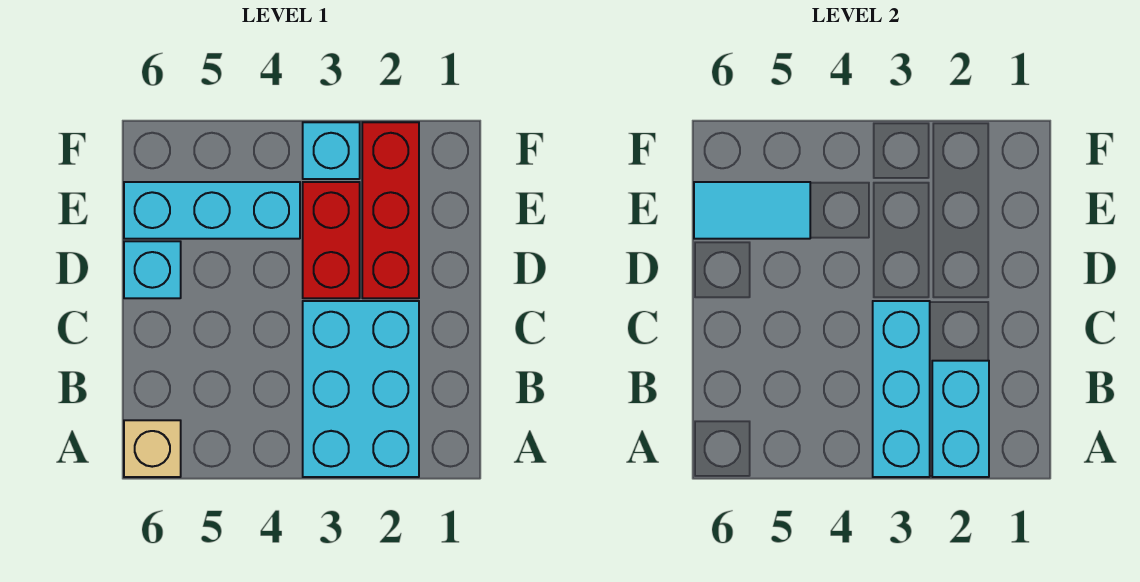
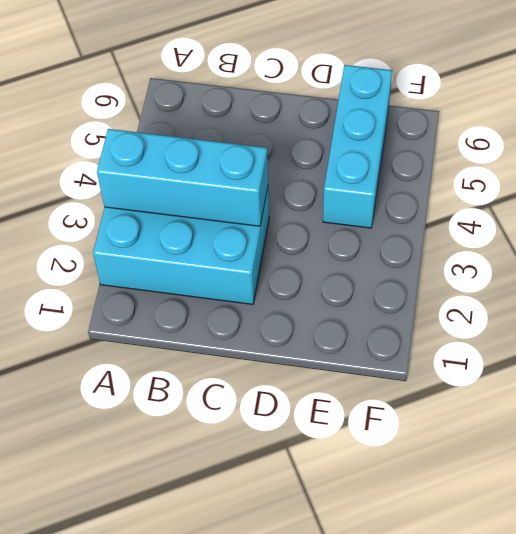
none -> tan brick A6 level 1
none -> red brick D2:F2 level 1

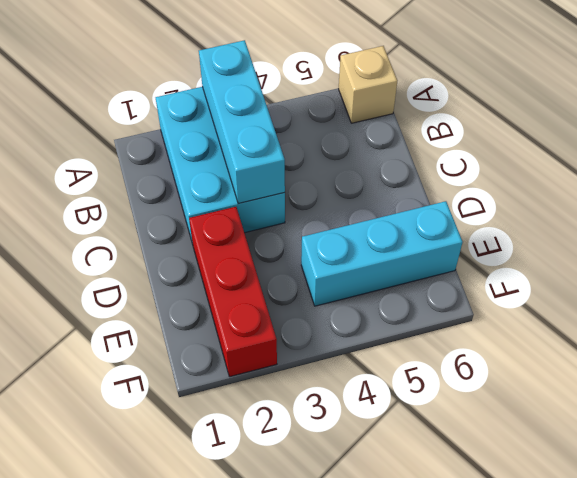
none -> red brick D3:E3 level 1
none -> cyan brick D6 level 1

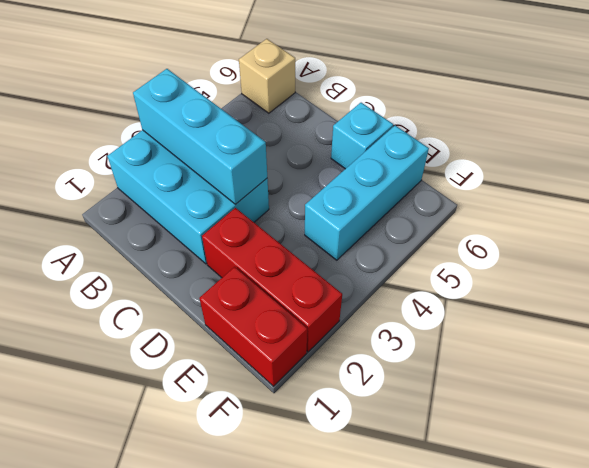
red brick E1:F1 level 1 -> red brick D3:E3 level 1
none -> cyan brick F3 level 1
none -> cyan brick A2:B2 level 2

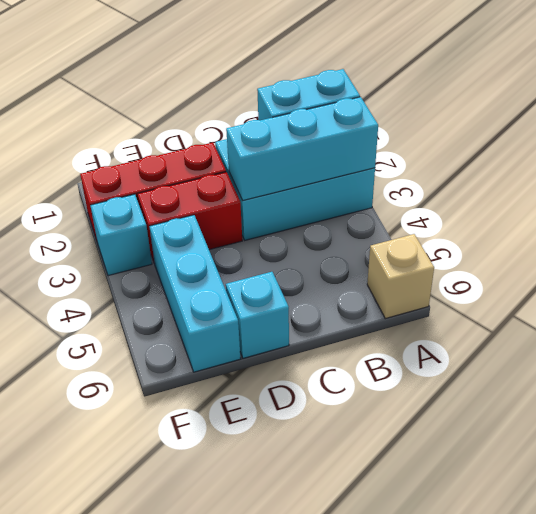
none -> cyan tile E5:E6 level 2

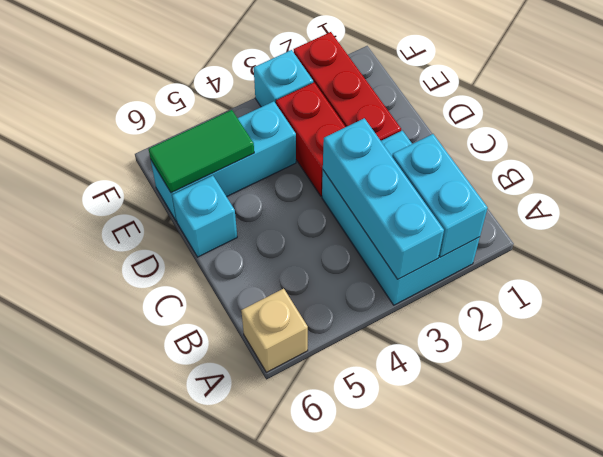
green tile E5:E6 level 2 -> cyan tile E5:E6 level 2

